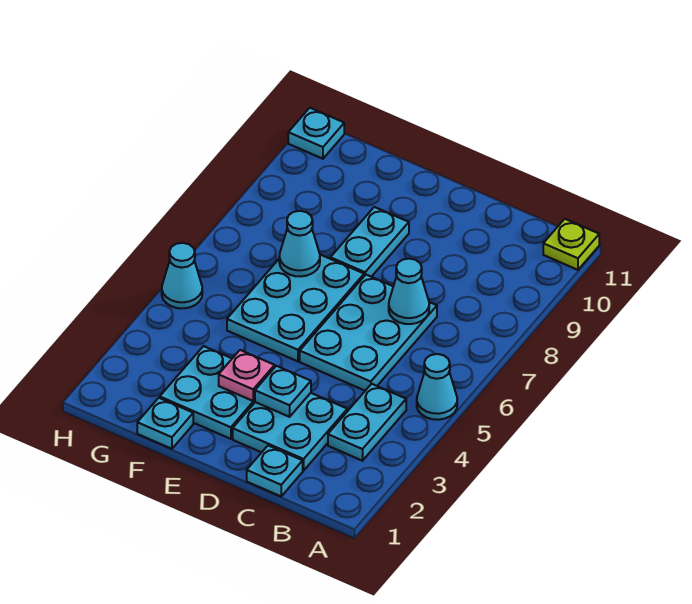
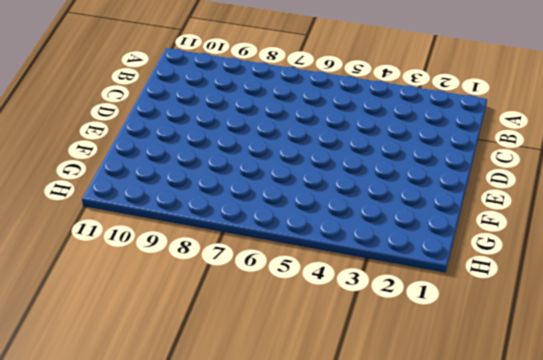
none -> cyan cone A5 level 1
none -> lime plate A11 level 1
none -> cyan plate B3:B4 level 1

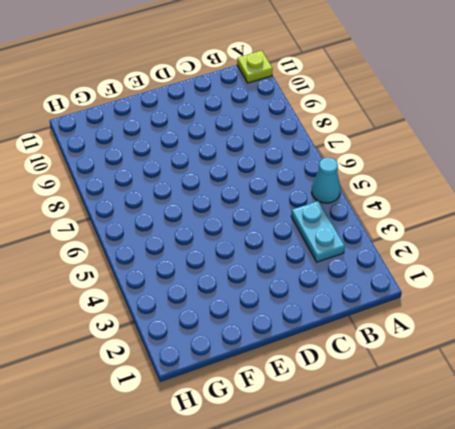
none -> cyan plate C1 level 1
none -> cyan plate C2:D3 level 1
none -> cyan plate C5:D7 level 1

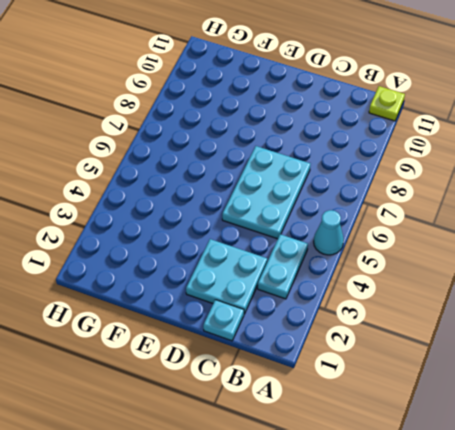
none -> cyan plate E2:F3 level 1
none -> cyan plate E5:F7 level 1
none -> cyan plate E8:E9 level 1

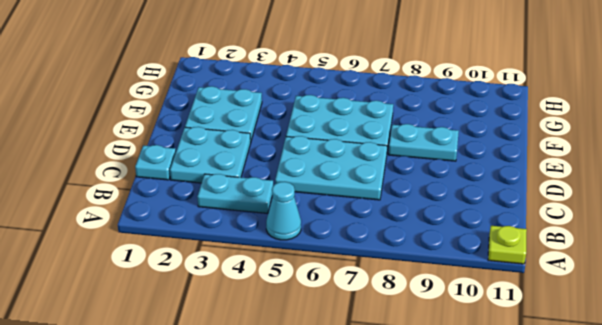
none -> cyan plate F1 level 1
none -> cyan cone H5 level 1
none -> cyan plate H11 level 1

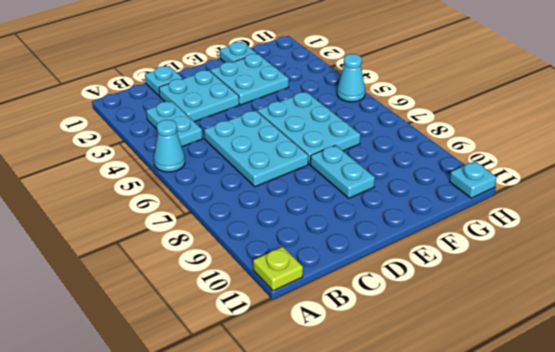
none -> cyan cone C7 level 2
none -> cyan plate D3 level 2
none -> pink plate E3 level 2

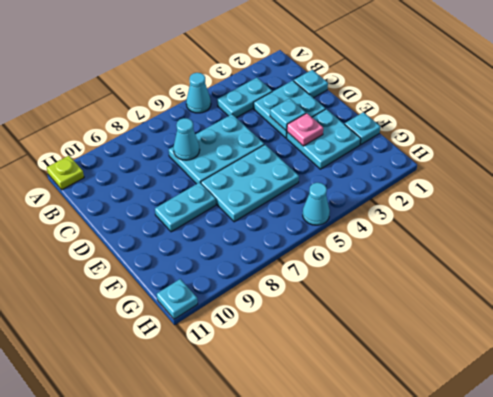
none -> cyan cone F7 level 2

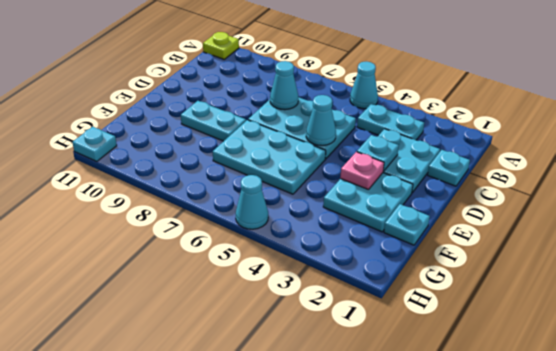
cyan cone D5 level 2 -> cyan cone F7 level 2

